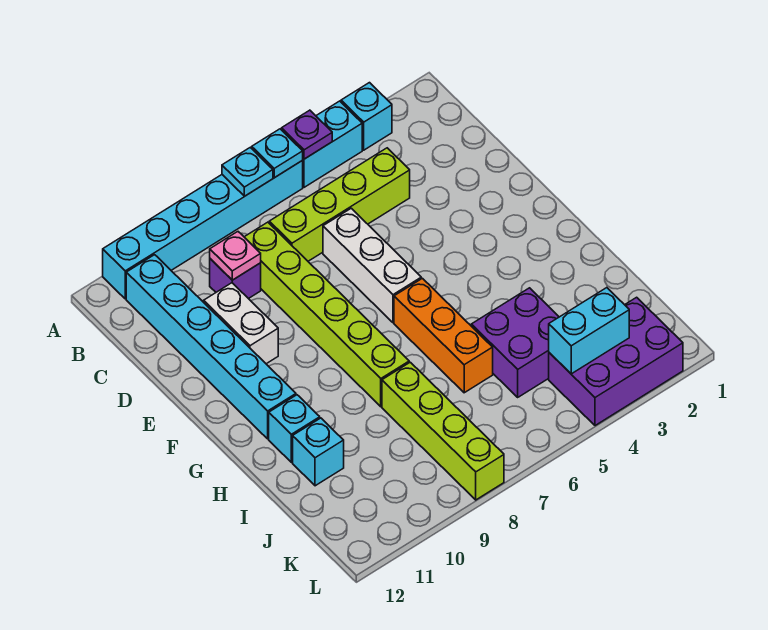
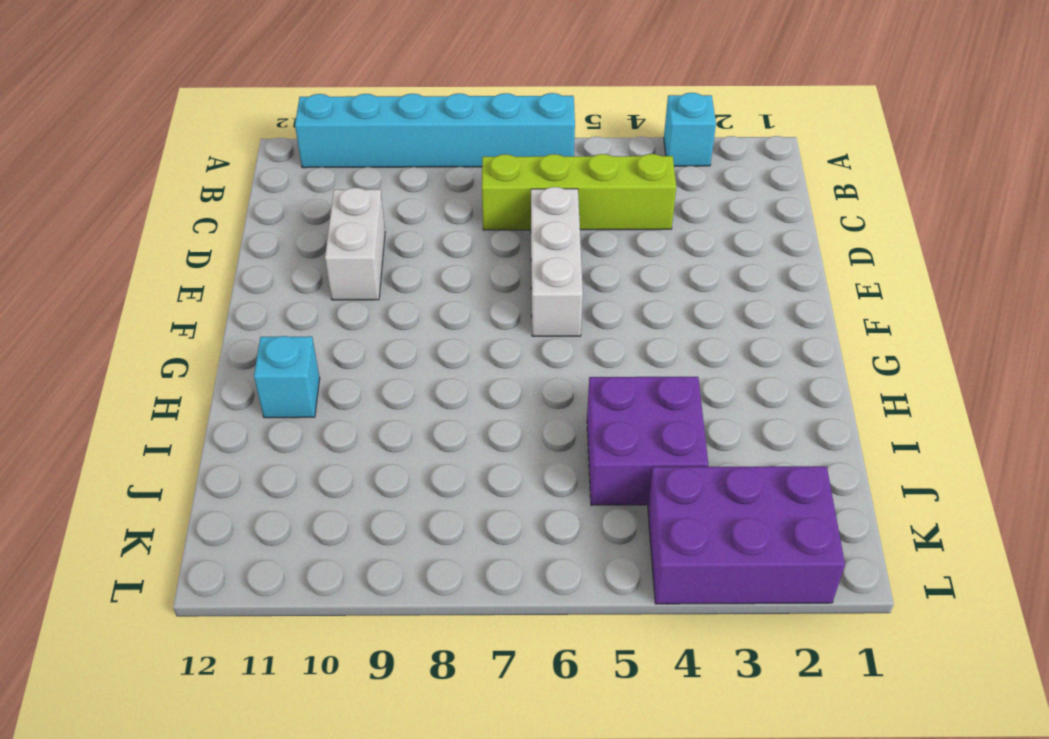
none -> cyan brick A4:A5 level 1
none -> cyan brick B11:G11 level 1
none -> lime brick C8:H8 level 1

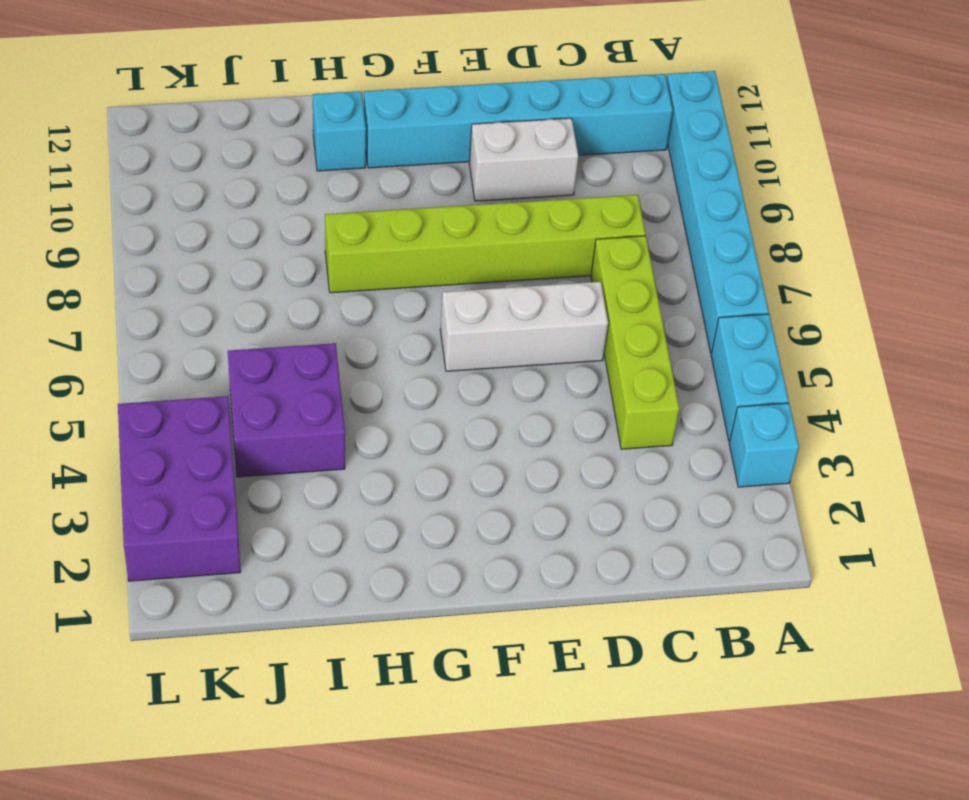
none -> purple brick C9 level 1
none -> orange brick G6:I6 level 1
none -> lime brick I8:L8 level 1

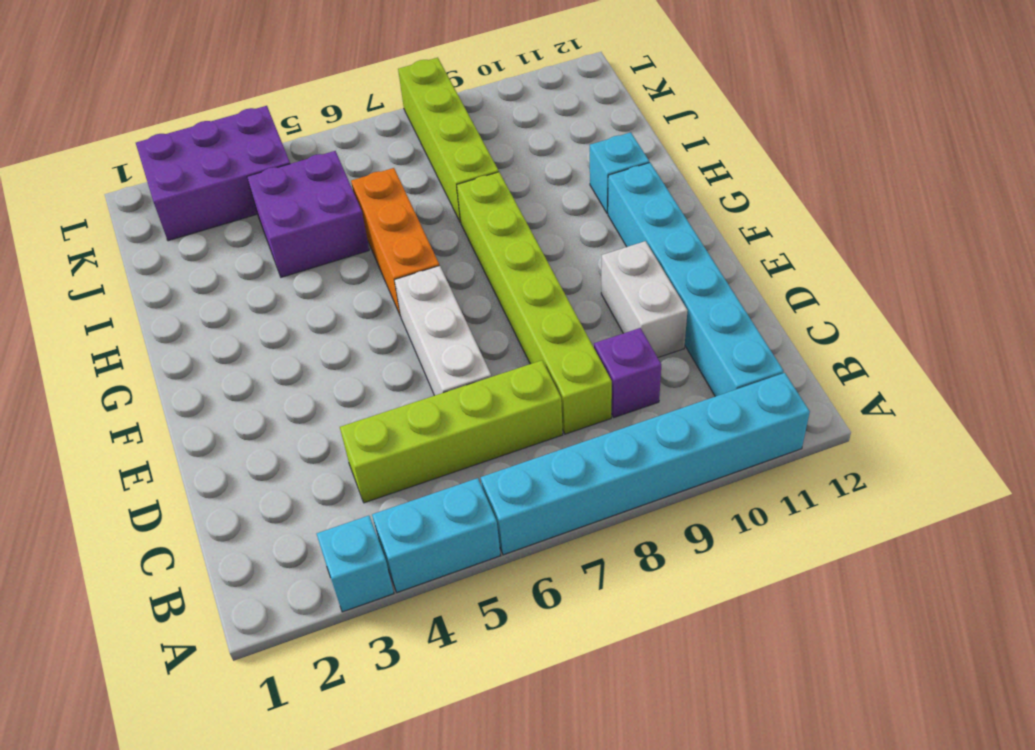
none -> cyan brick I11 level 1
none -> purple plate A5 level 2
none -> cyan plate A6 level 2

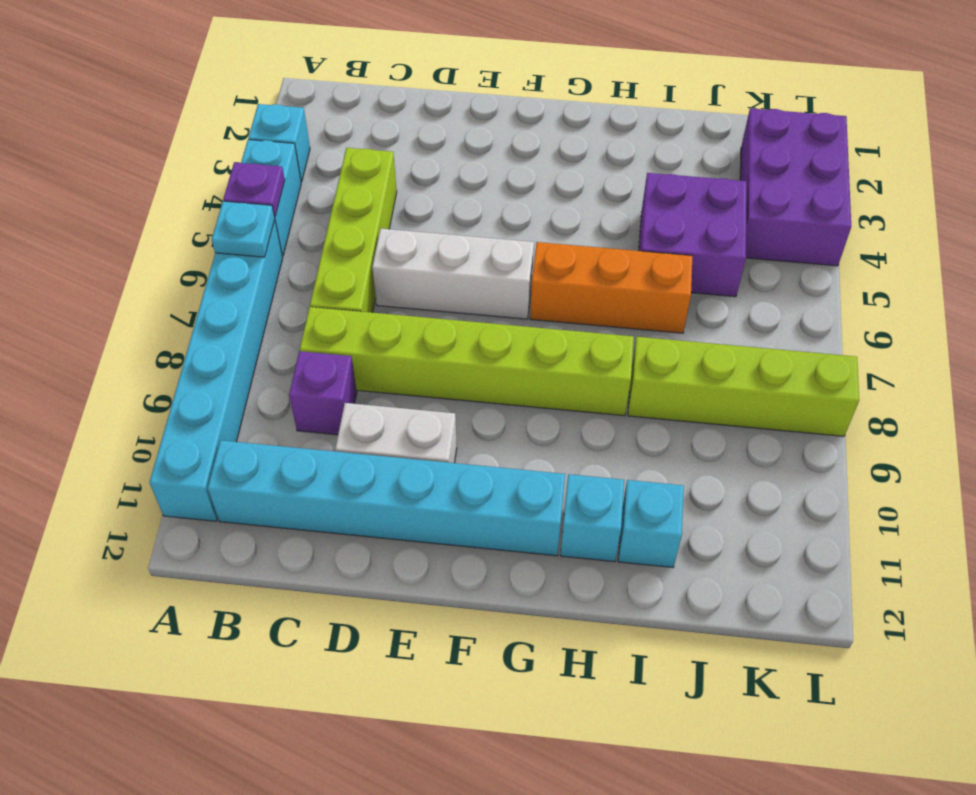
none -> cyan plate A7 level 2
none -> pink plate C9 level 2
none -> cyan brick K3:K4 level 2

